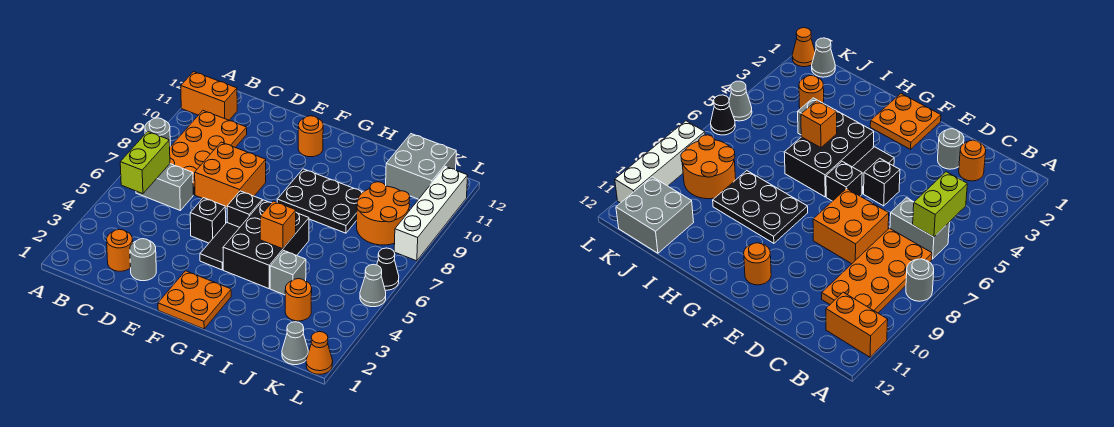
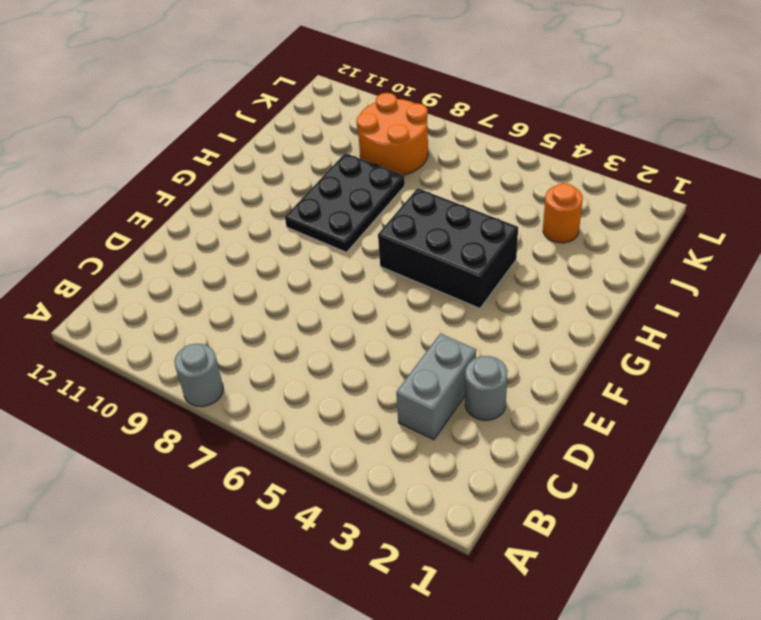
grey brick C3:D3 level 1 -> grey brick B6:C6 level 1
none -> orange brick A11:B11 level 1
none -> orange plate B7:C10 level 1
none -> orange round brick C2 level 1

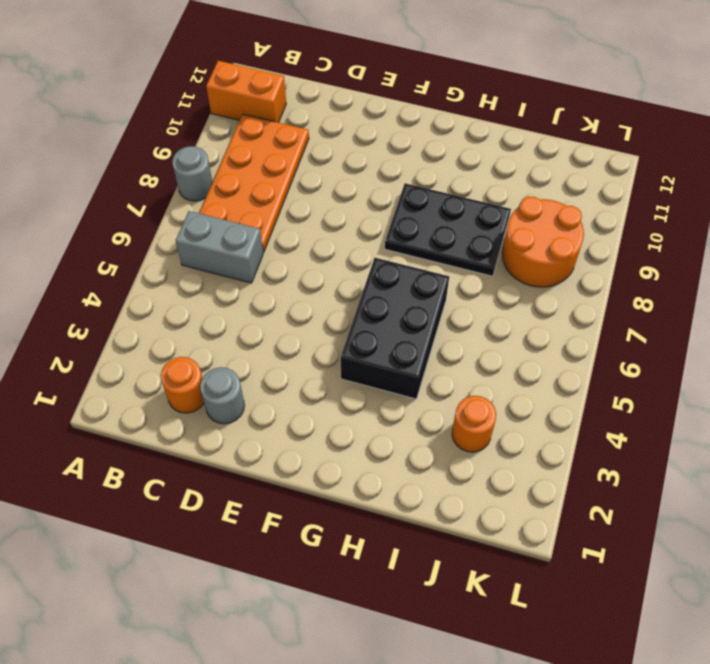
none -> orange brick D7:E8 level 1
none -> black brick E5 level 1
none -> orange plate F1:G2 level 1

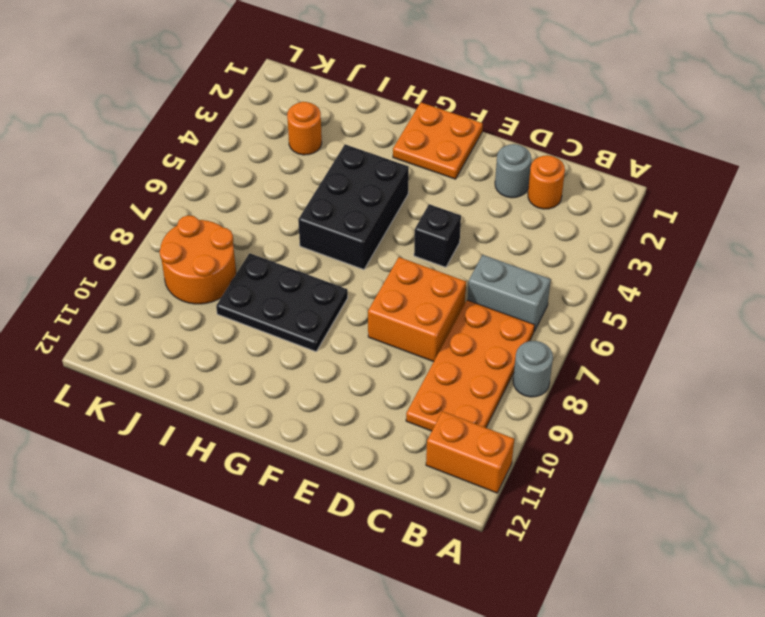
none -> black tile F4:F5 level 1
none -> black brick F6 level 1
none -> orange round brick F11 level 1

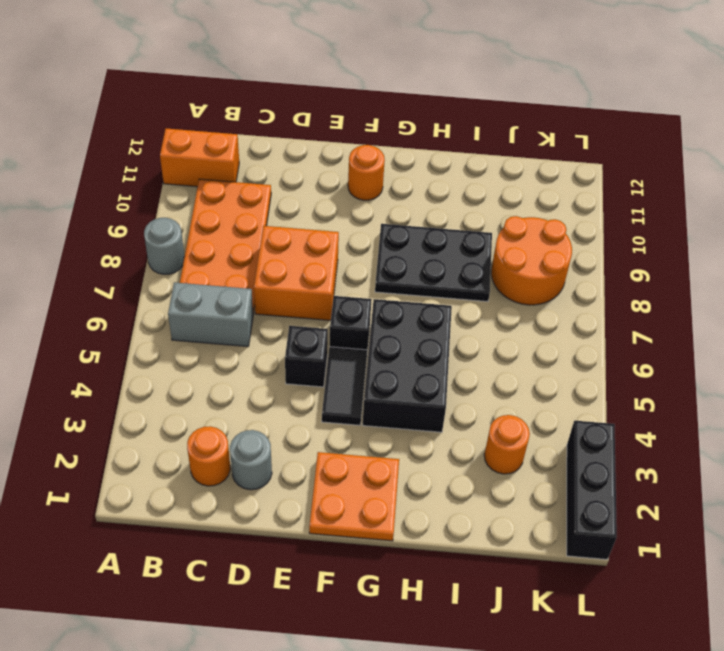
black brick L1:L3 level 1 -> orange cone L1 level 1
none -> grey brick I4 level 1
none -> grey brick J11:K12 level 1
none -> grey cone K1 level 1

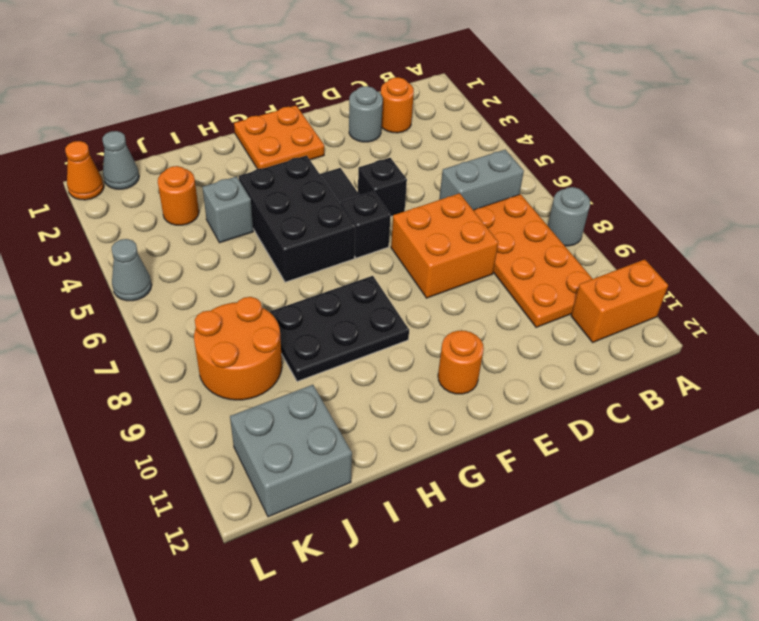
none -> black cone L6 level 1
none -> white brick L8:L11 level 1
none -> lime brick B5:B6 level 2

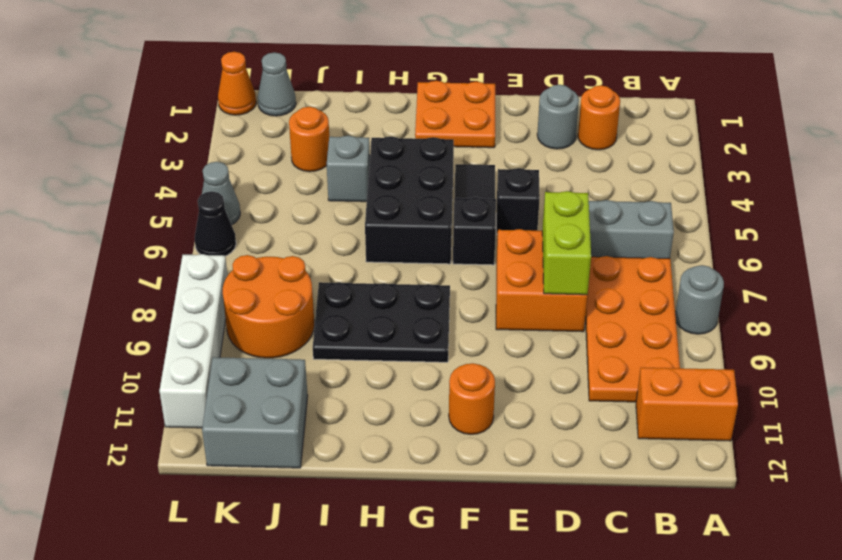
lime brick D7:D8 level 2 -> lime brick B5:B6 level 2
none -> orange brick H5 level 2

